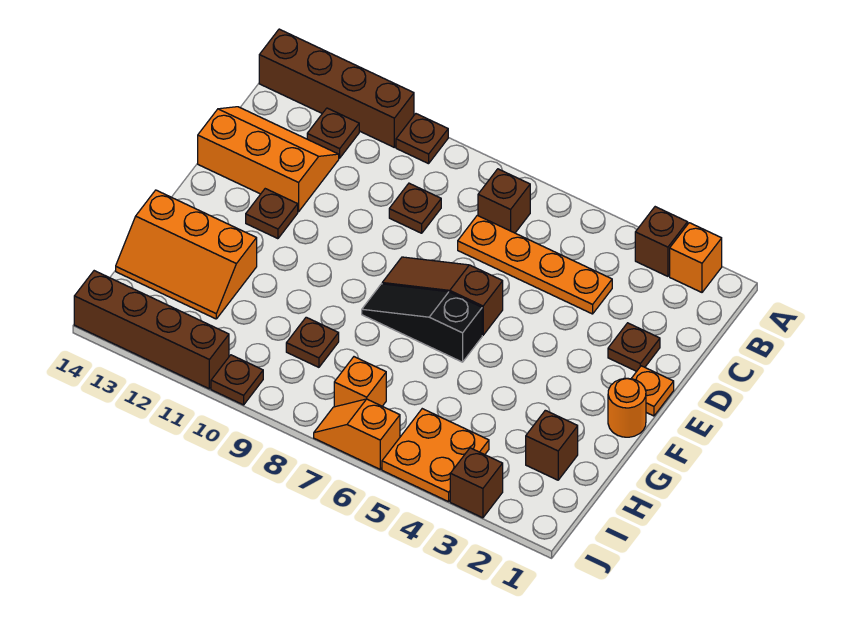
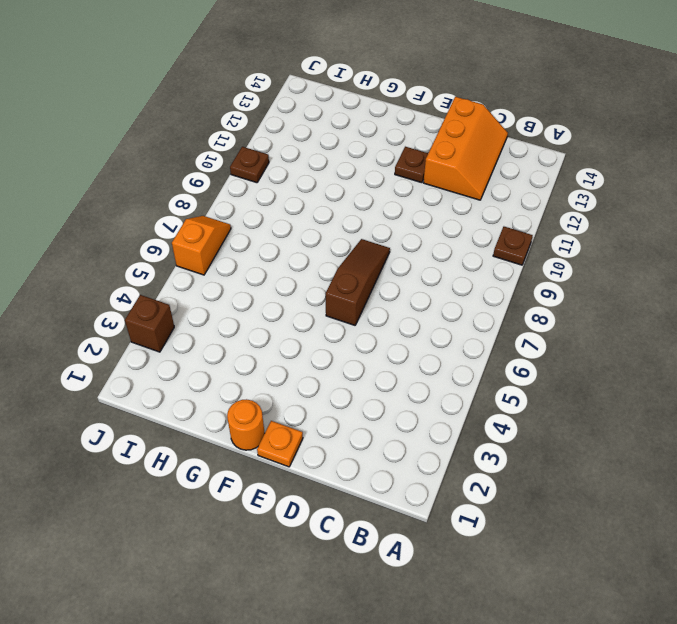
none -> orange brick A2 level 1
none -> brown brick A3 level 1
none -> brown brick A11:A14 level 1

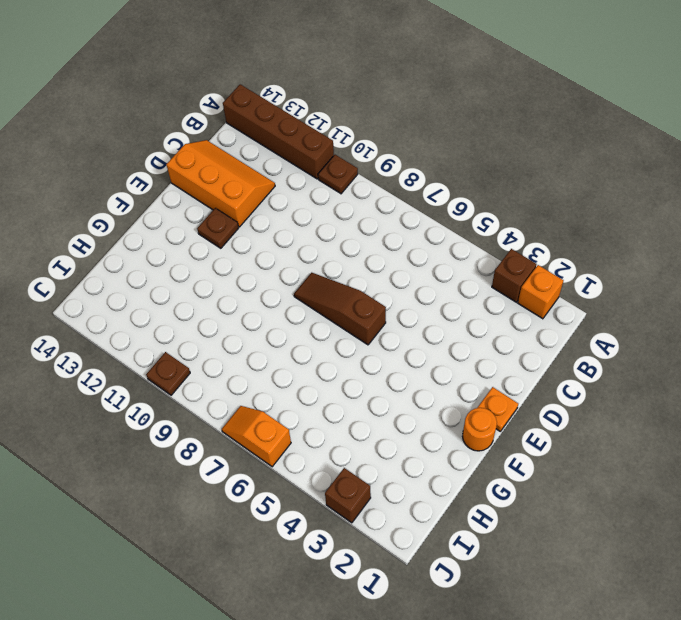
none -> brown brick B7 level 1
none -> brown plate B12 level 1
none -> orange plate C4:C7 level 1

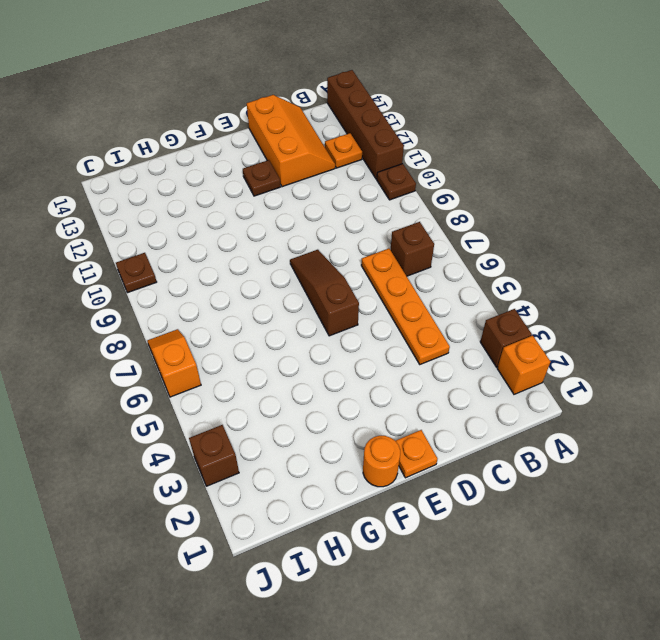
orange plate B12 level 1 -> brown plate B12 level 1
none -> brown plate C9 level 1
none -> brown plate D2 level 1
none -> black slope F6:F8 level 1 top 6

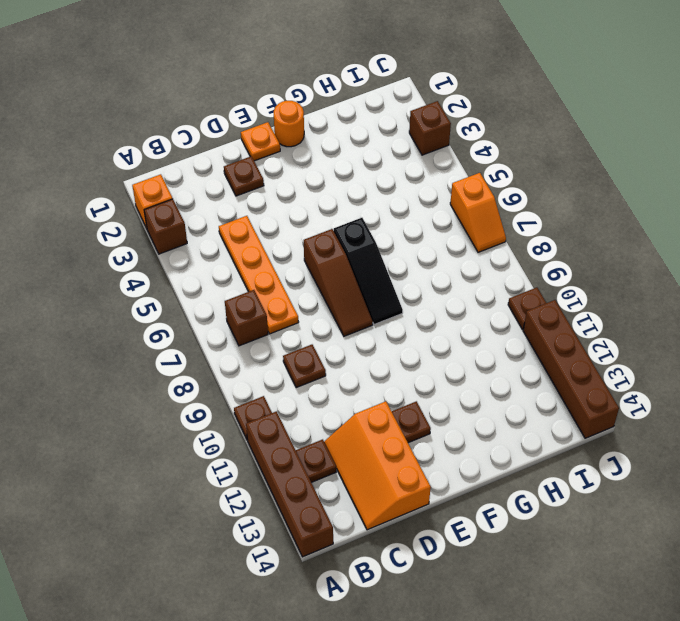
none -> orange slope G12:H14 level 1 top G
none -> brown brick H2 level 1
none -> brown plate H9 level 1

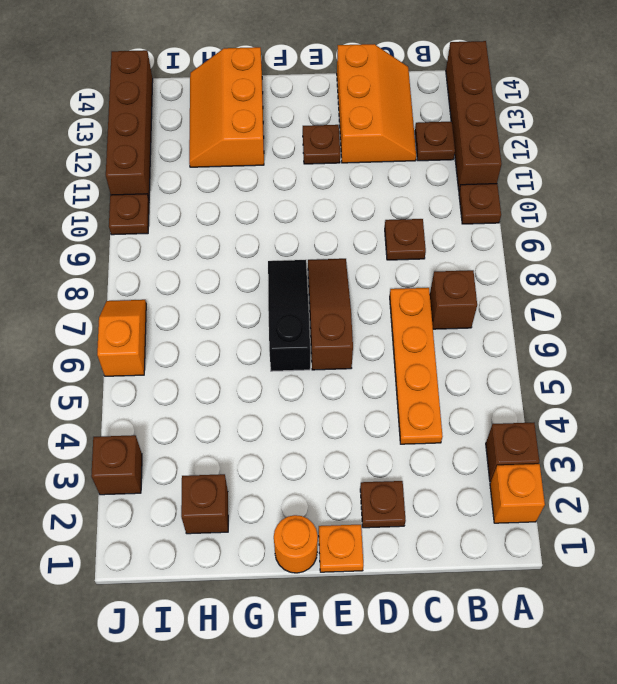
none -> brown plate H9 level 1
none -> orange plate I4:J5 level 1
none -> orange brick I7 level 1

